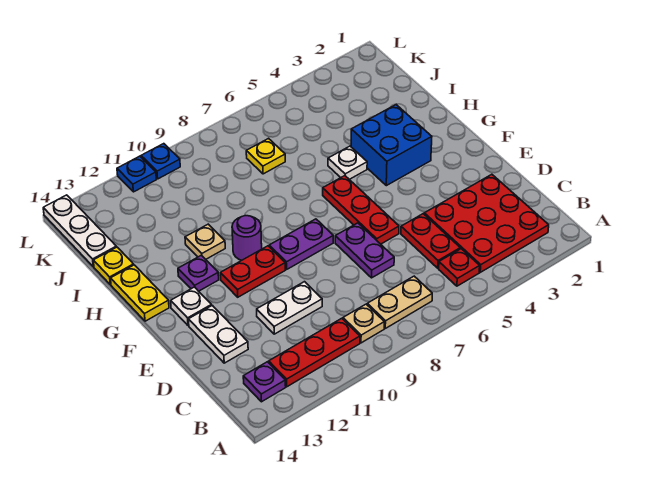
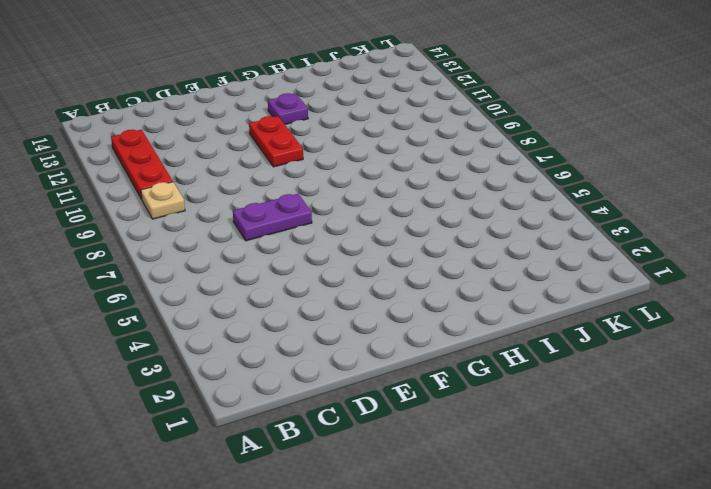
none -> red plate B2:D4 level 1
none -> red plate B5 level 1
none -> tan plate B7:B8 level 1

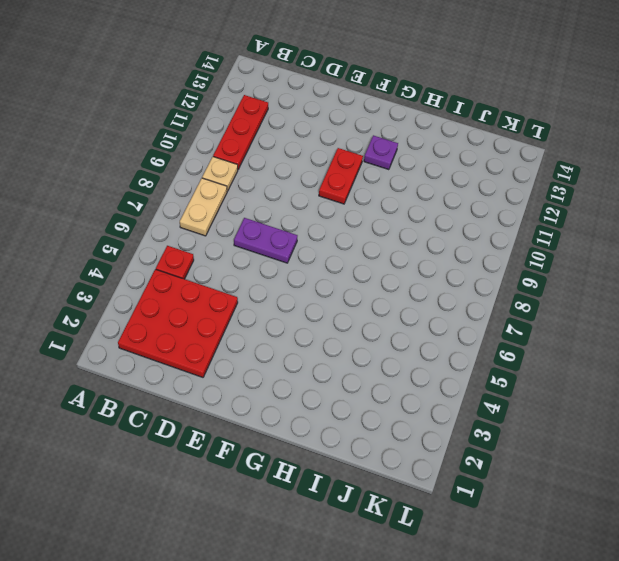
none -> purple plate B13 level 1
none -> red plate C5:D5 level 1
none -> white plate D10:D11 level 1

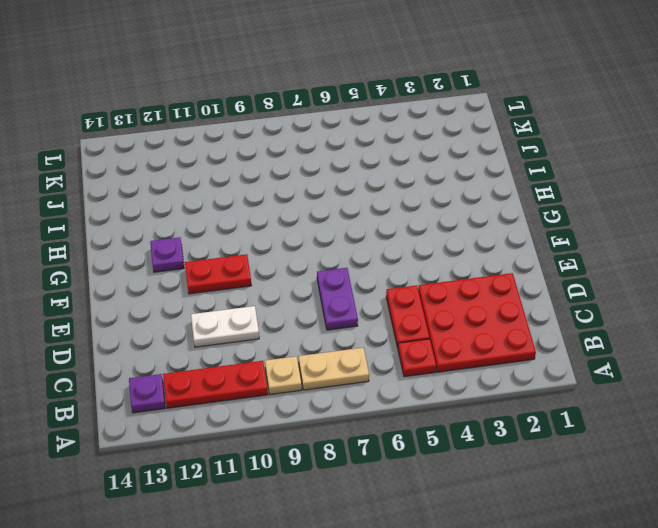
none -> white plate D13:E13 level 1
none -> red plate E6:G6 level 1
none -> purple plate F8:F9 level 1

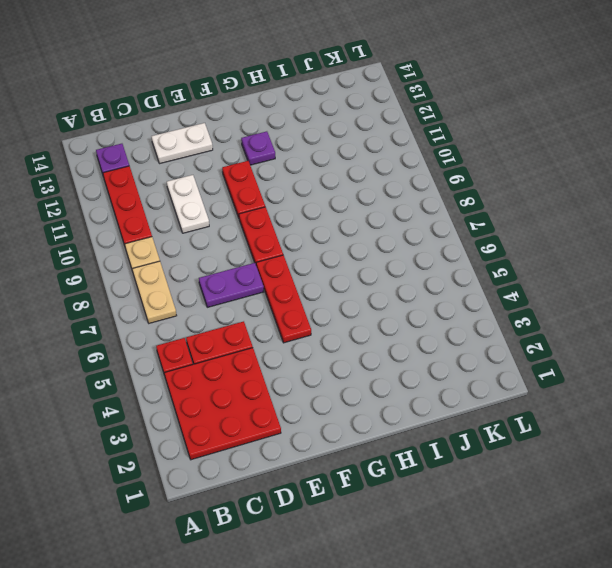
red plate F5:F7 level 1 -> red plate E6:G6 level 1
red plate F8:F9 level 1 -> purple plate F8:F9 level 1
none -> white plate F13 level 1
none -> blue brick G3:H4 level 1
none -> purple round brick G10 level 1

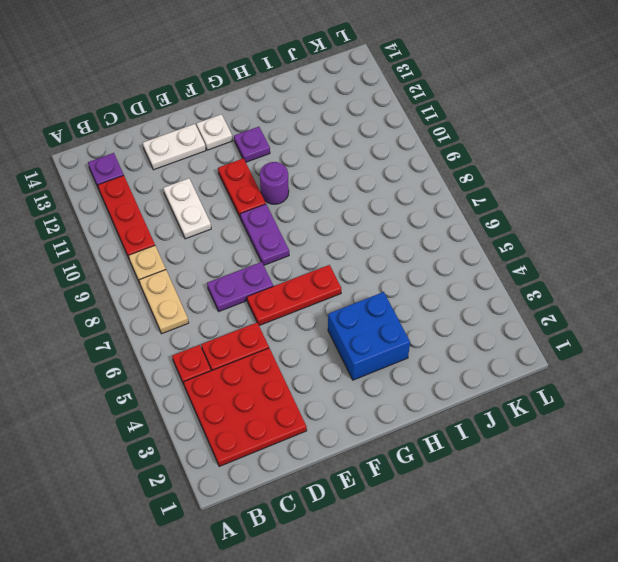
none -> yellow plate G14:H14 level 1
none -> white plate H5 level 1
none -> tan plate H11 level 1

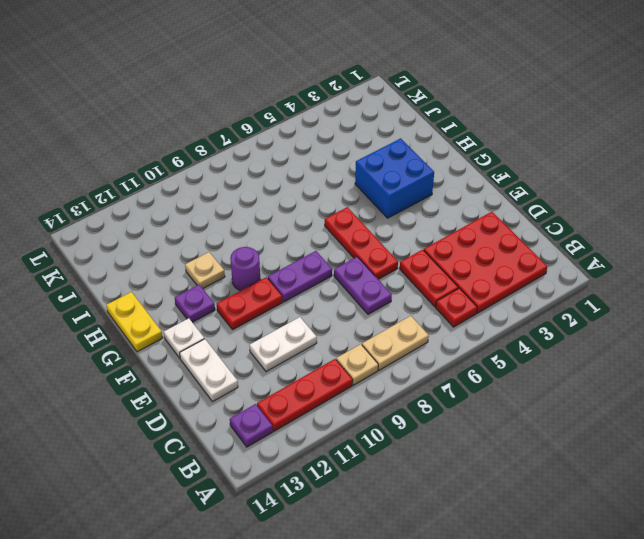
none -> white plate H5 level 1
none -> yellow plate I14 level 1
none -> yellow plate J7 level 1

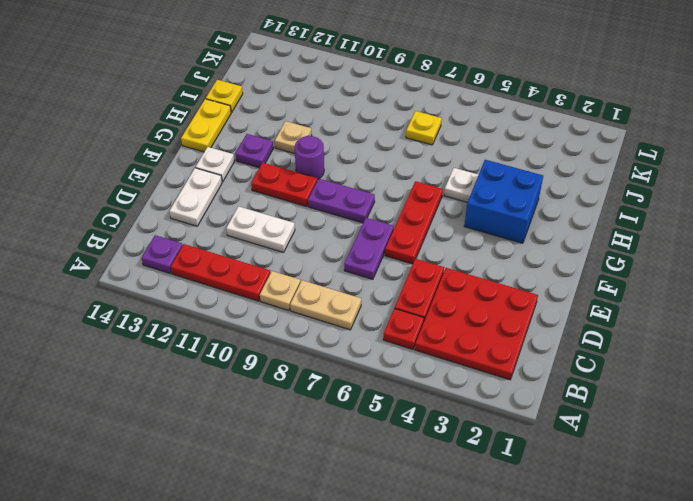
none -> white plate J14:L14 level 1
none -> blue plate L10 level 1
none -> blue plate L11 level 1

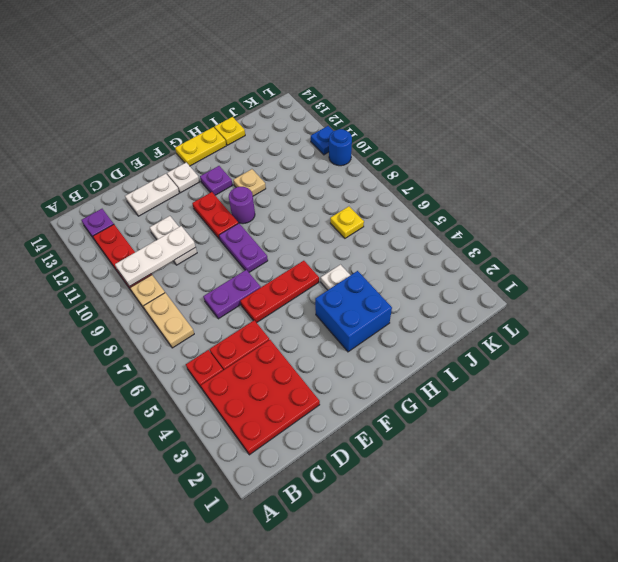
white plate B10:D10 level 2 -> white plate J14:L14 level 1
blue round brick L10 level 1 -> blue plate L10 level 1

